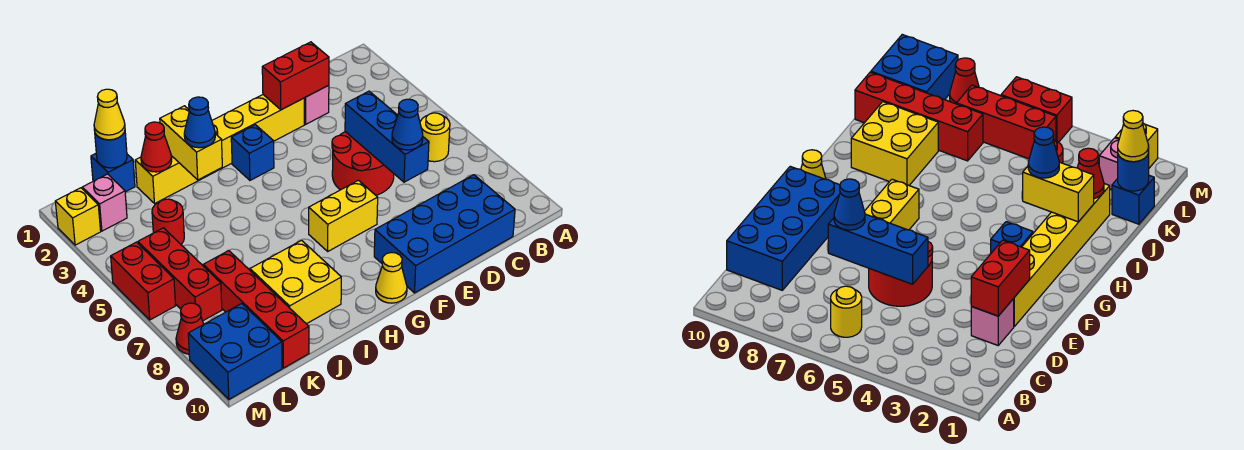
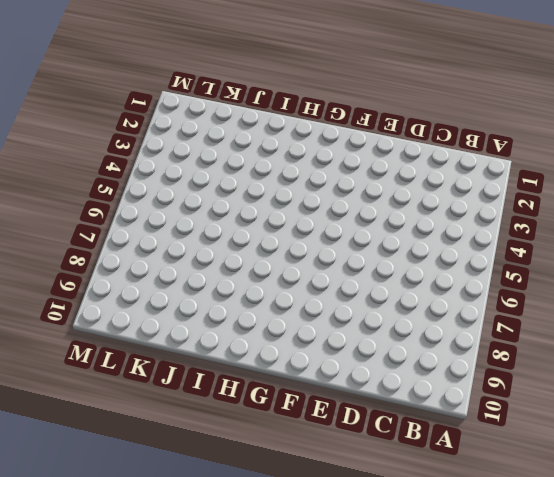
none -> yellow round brick B6 level 1
none -> blue brick C9:F10 level 1
none -> pink brick D2 level 1

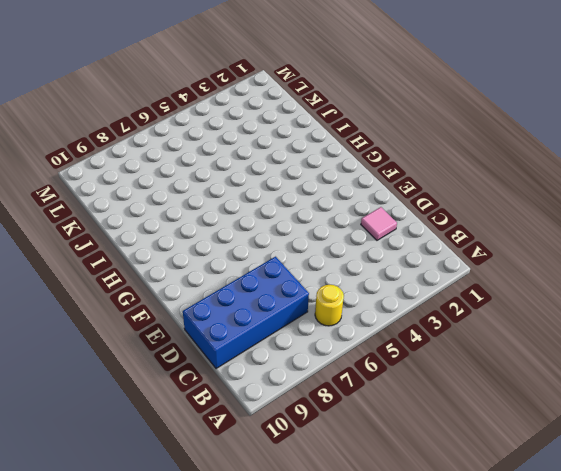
blue brick C7:D10 level 1 -> blue brick C9:F10 level 1
pink tile D2 level 1 -> pink brick D2 level 1
none -> red round brick D5:E6 level 1
none -> yellow brick E2:J2 level 1
none -> yellow brick F7:G7 level 1

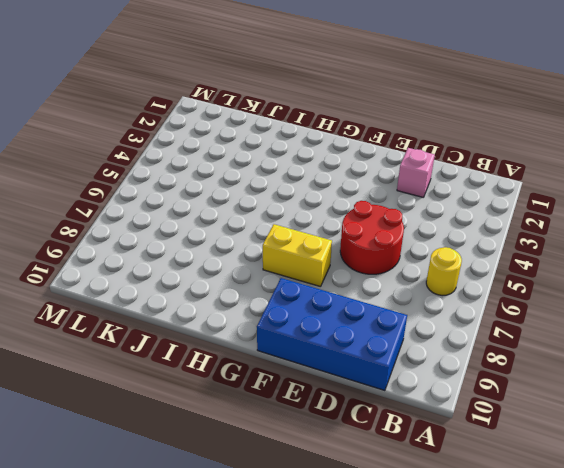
none -> yellow brick E2:J2 level 1
none -> blue brick G3 level 1
none -> yellow cone G10 level 1

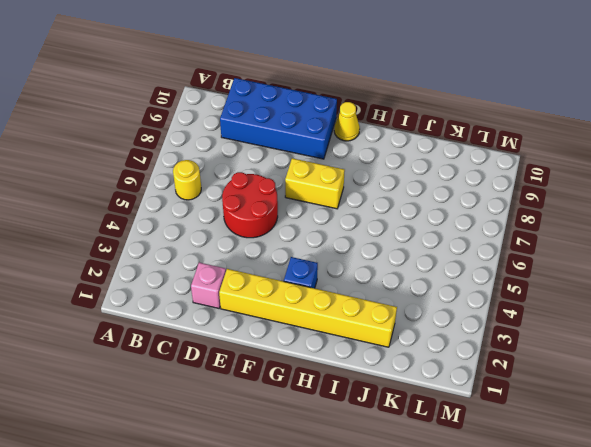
none -> yellow brick I8:J9 level 1
none -> blue brick K1 level 1
none -> red round brick K4 level 1

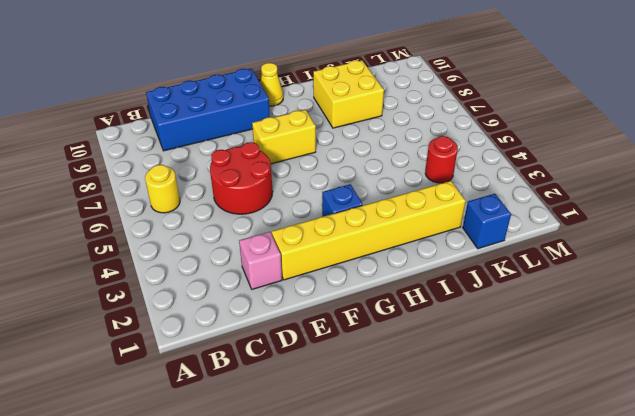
none -> red brick K7:K10 level 1
none -> pink brick L2 level 1
none -> red brick L5:L7 level 1

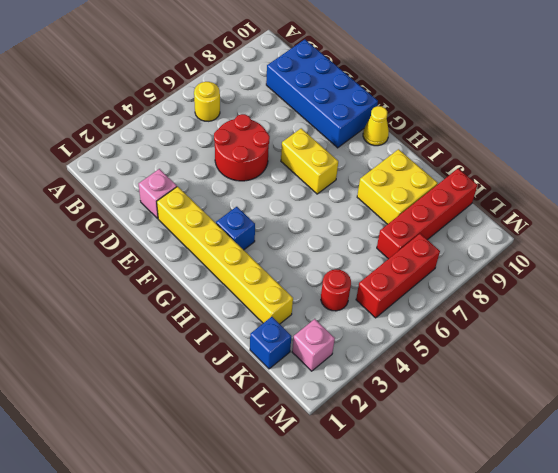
none -> blue brick L9:M10 level 1
none -> yellow brick M2 level 1
none -> red brick M5:M6 level 1

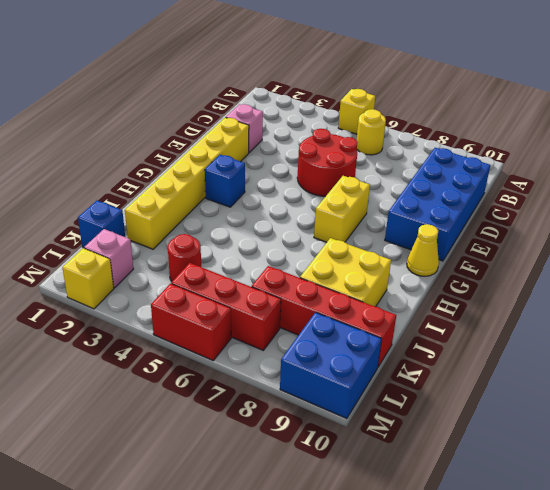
yellow brick A5 level 1 -> none
none -> red cone M8 level 1
none -> red brick D2:E2 level 2
none -> blue brick D5:D7 level 2

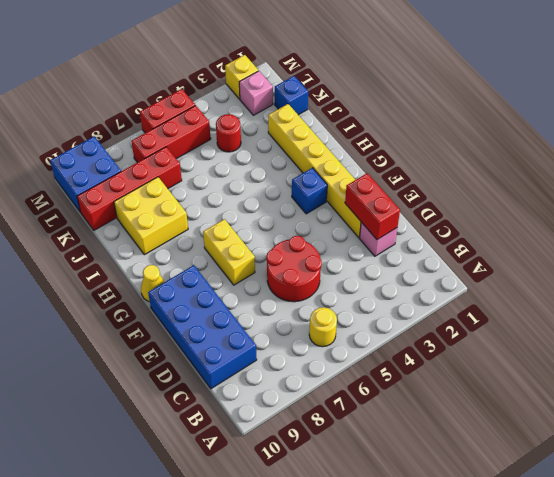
none -> red cone M8 level 1
none -> blue brick D5:D7 level 2
none -> yellow brick I2:I3 level 2

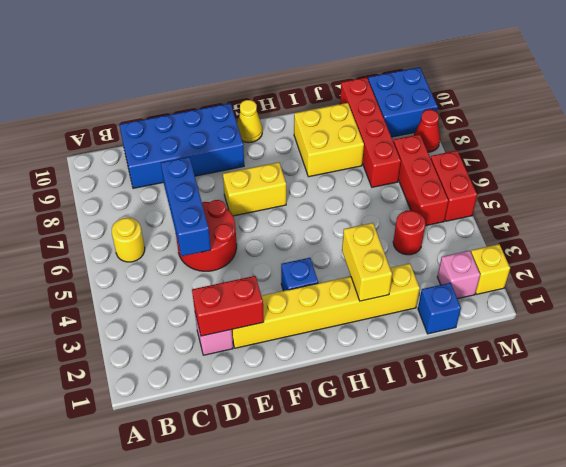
none -> red cone J2 level 2
none -> blue round brick K1 level 2
none -> blue cone D7 level 3

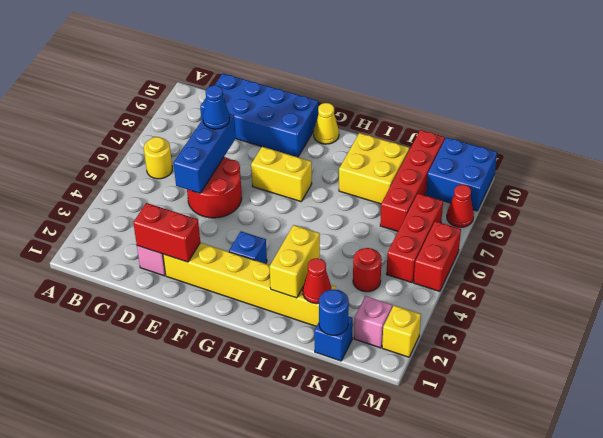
none -> blue cone I3 level 3
none -> yellow cone K1 level 3

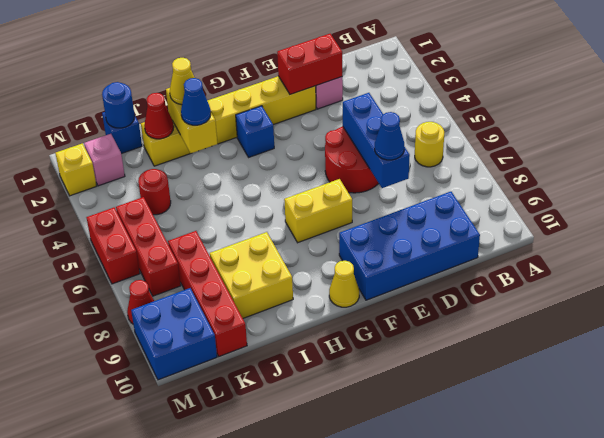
yellow cone I2 level 3 -> yellow cone K1 level 3

